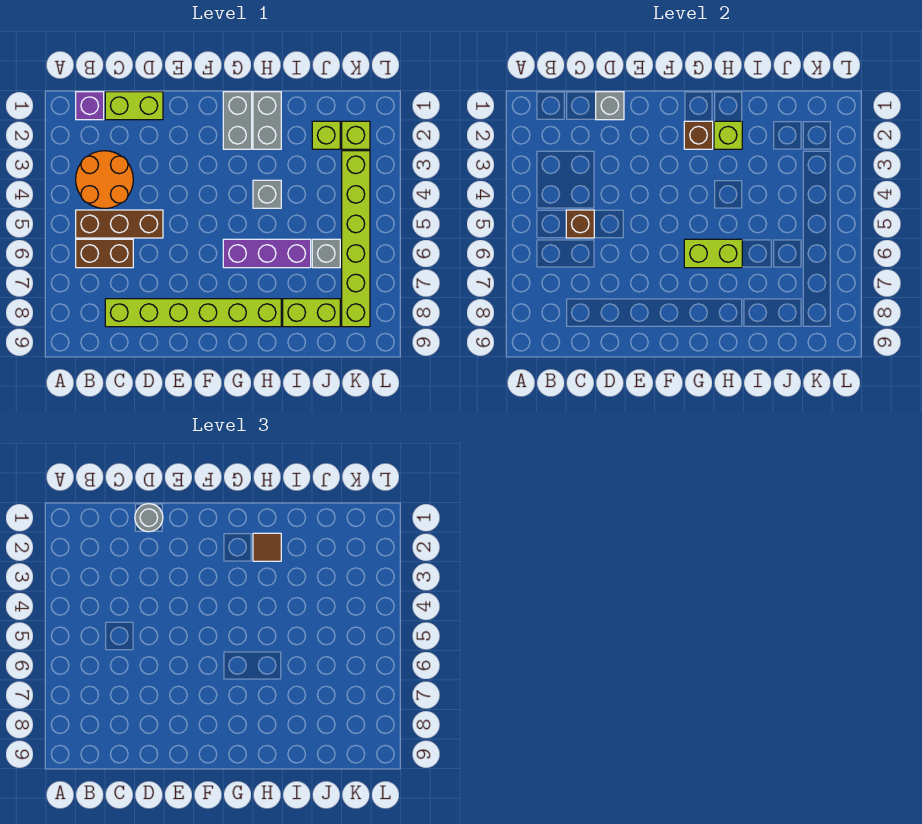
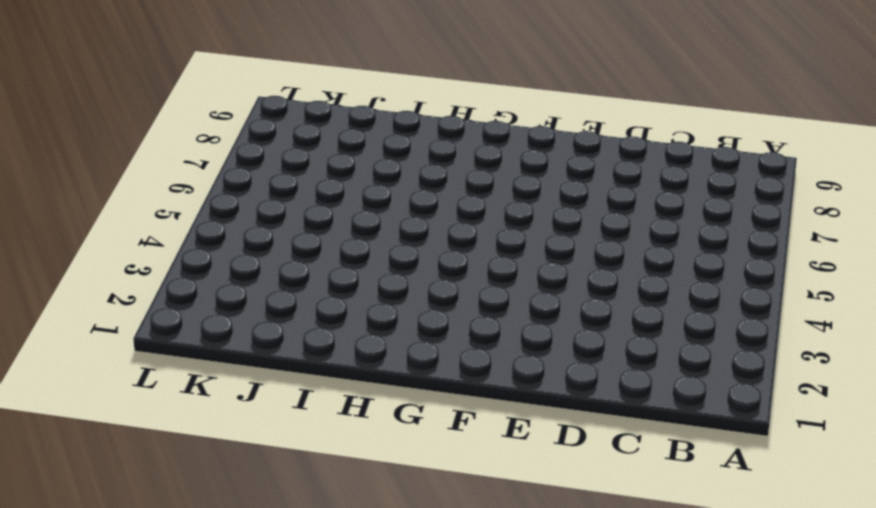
none -> purple brick B1 level 1
none -> orange round brick B3:C4 level 1
none -> brown brick B5:D5 level 1

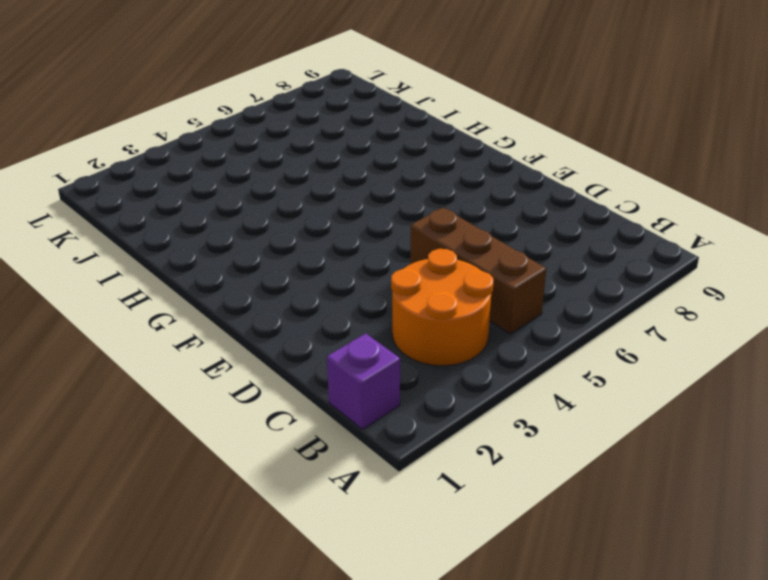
none -> brown brick B6:C6 level 1
none -> lime brick C1:D1 level 1
none -> lime brick C8:H8 level 1

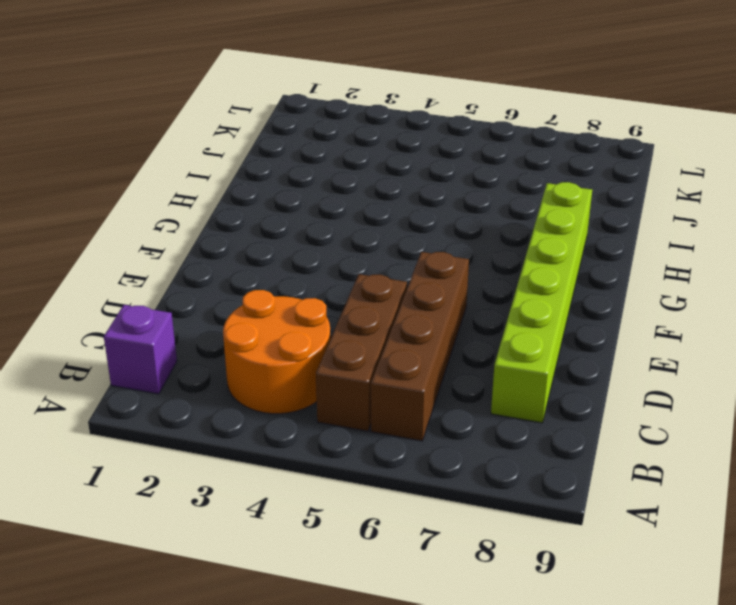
brown brick B6:E6 level 1 -> brown brick B6:C6 level 1
none -> lime brick C1:D1 level 1
none -> grey brick G1:G2 level 1
none -> purple brick G6:I6 level 1

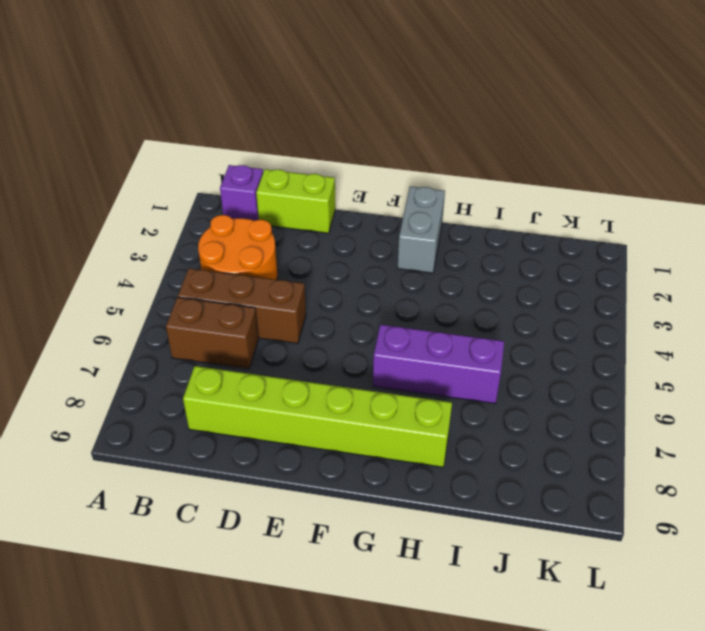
none -> grey brick H1:H2 level 1
none -> grey brick H4 level 1
none -> lime brick I8:J8 level 1

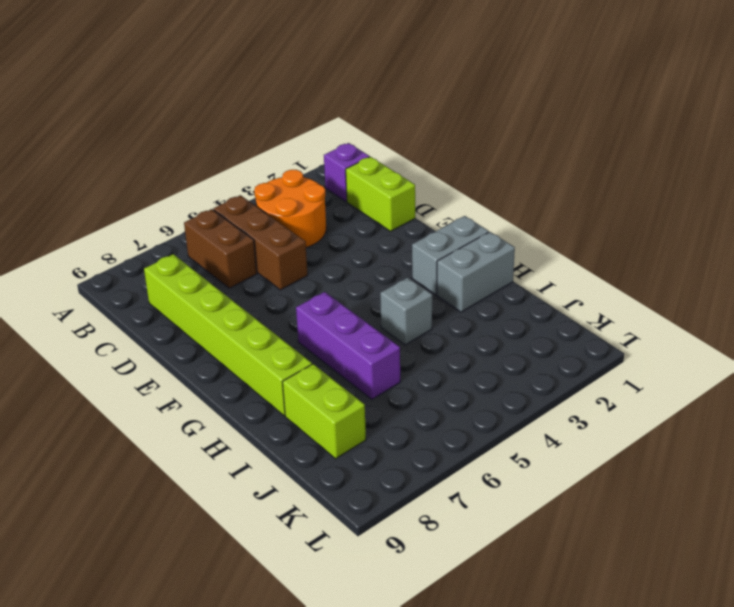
none -> lime brick J2 level 1
none -> grey brick J6 level 1
none -> lime brick K2 level 1

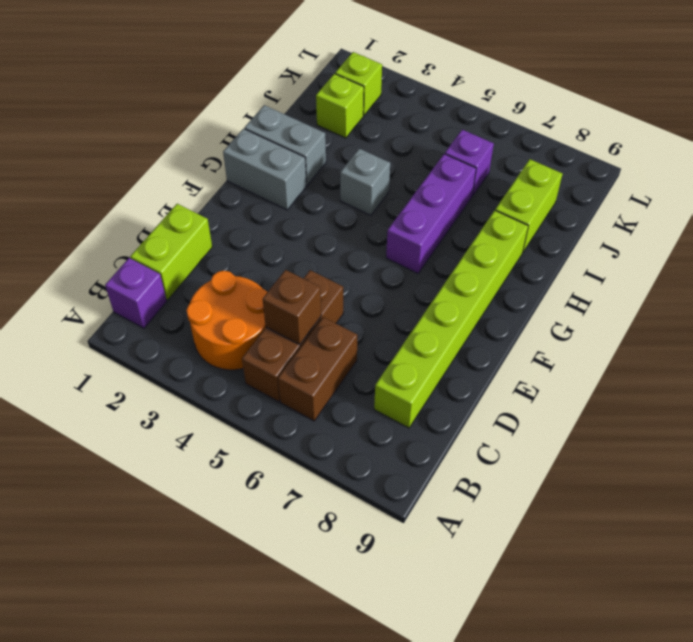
purple brick J6 level 1 -> grey brick J6 level 1
none -> lime brick K3:K8 level 1
none -> grey brick D1 level 2
none -> brown brick G2 level 2

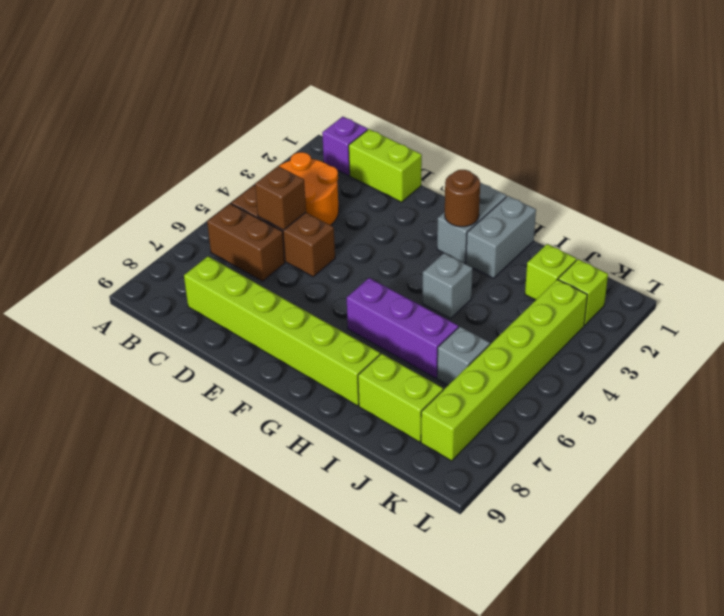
brown round brick G2 level 2 -> brown brick G2 level 2
none -> grey brick D1 level 2
none -> lime brick G6:H6 level 2
none -> lime brick H2 level 2

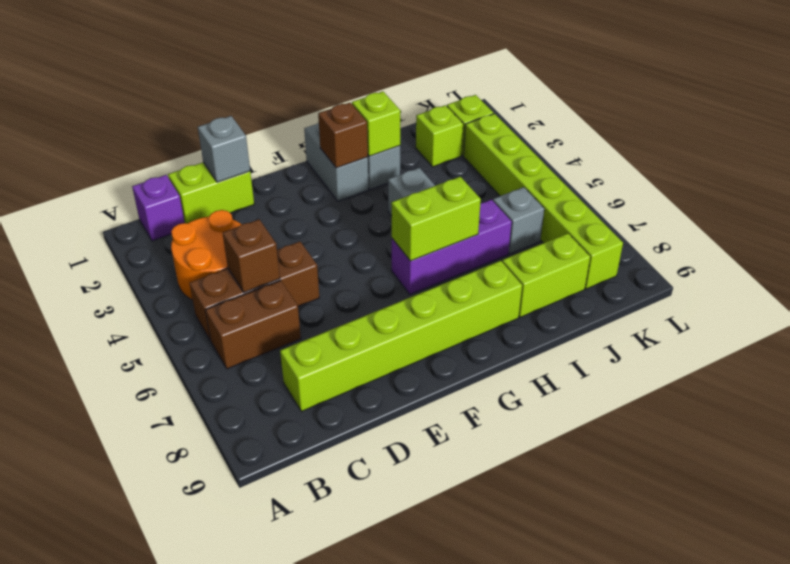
none -> grey round brick D1 level 3
none -> brown tile H2 level 3

